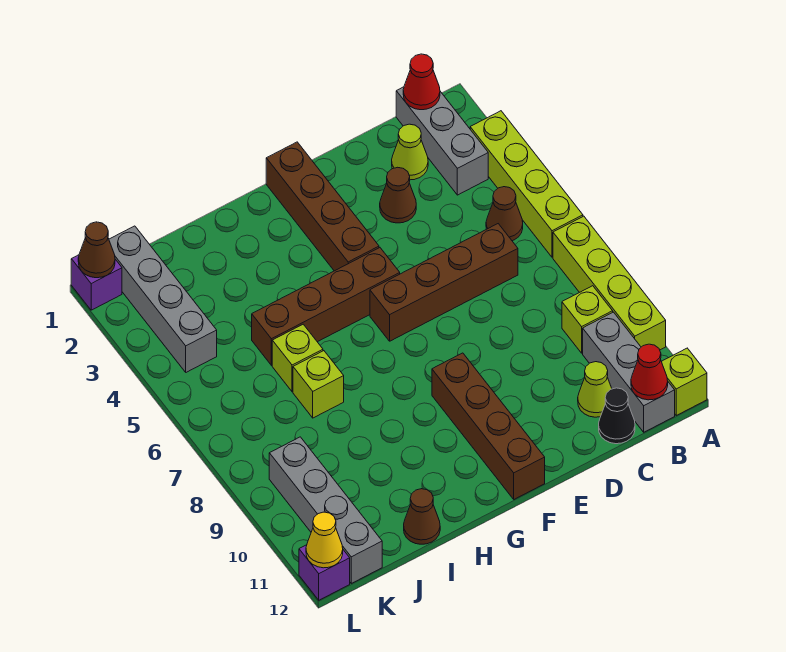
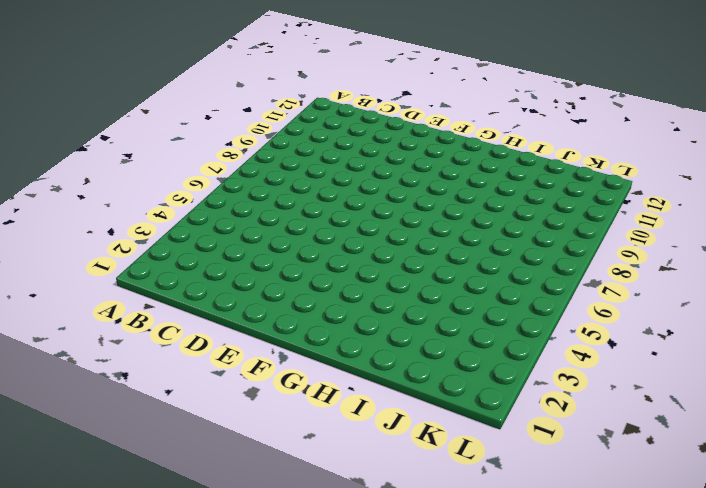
none -> lime brick A3:A6 level 1
none -> lime brick A7:A10 level 1
none -> lime brick A12 level 1

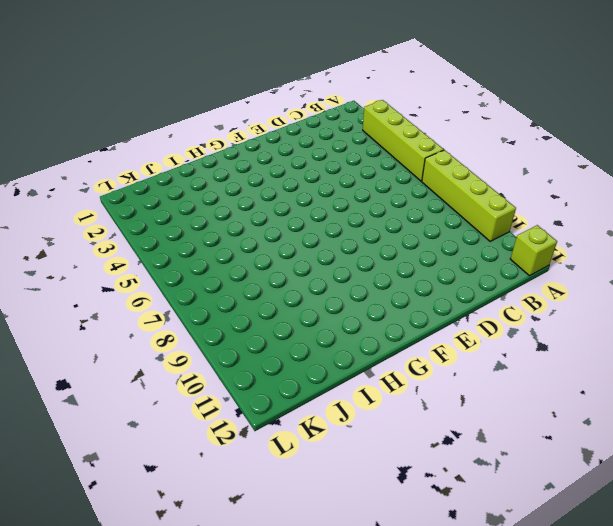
none -> grey brick B1:B3 level 1
none -> brown cone B5 level 1
none -> lime brick B9 level 1

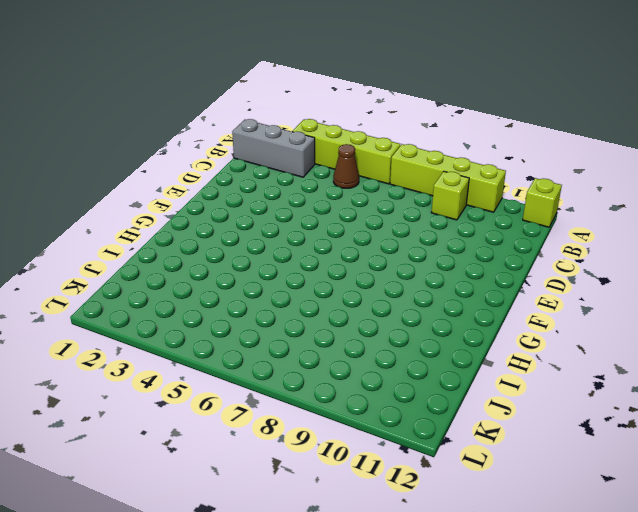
none -> grey brick B10:B12 level 1
none -> lime cone C2 level 1
none -> brown brick C6:F6 level 1

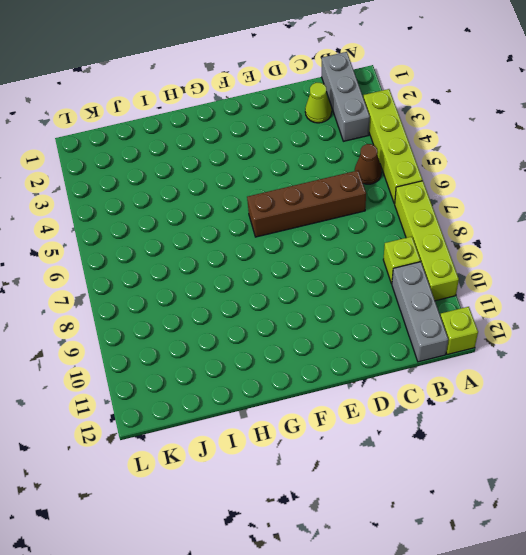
none -> lime cone C11 level 1
none -> black cone C12 level 1
none -> brown cone D3 level 1

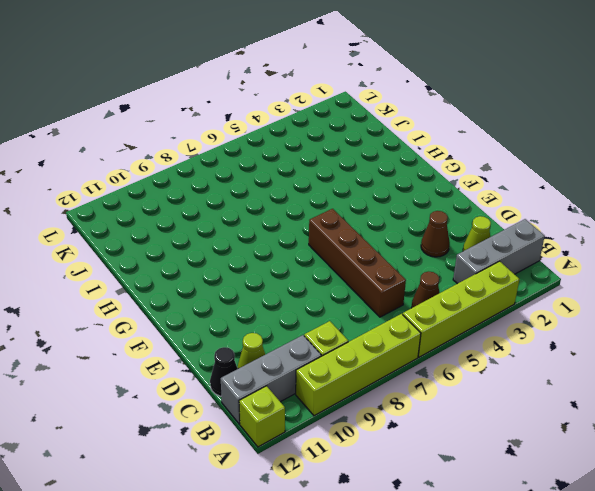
none -> brown brick F1:F4 level 1
none -> brown brick F5:I5 level 1
none -> brown brick F9:F12 level 1

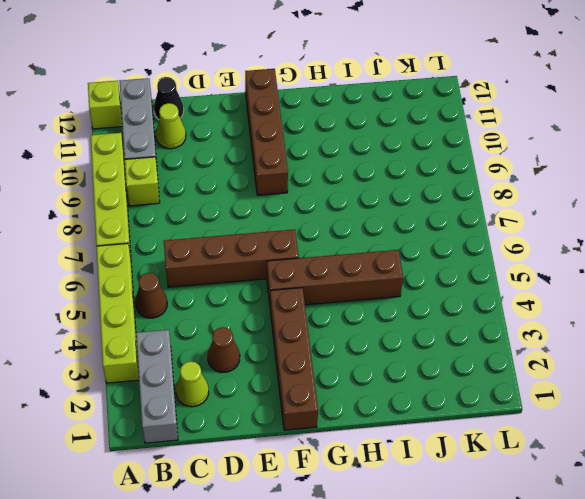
none -> lime brick I6 level 1
none -> lime brick I7 level 1
none -> brown cone I12 level 1

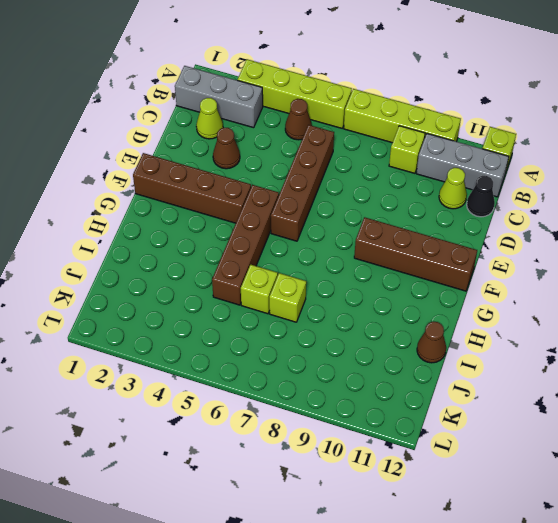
none -> grey brick K1:K4 level 1
none -> grey brick K9:K12 level 1
none -> purple brick L1 level 1

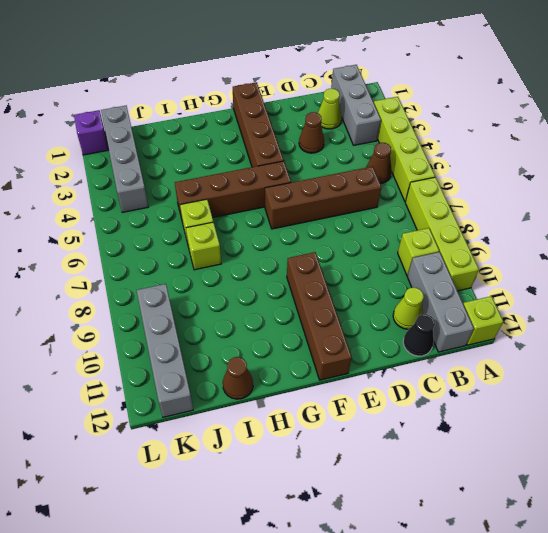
none -> purple brick L12 level 1
none -> red cone B1 level 2
none -> red cone B12 level 2

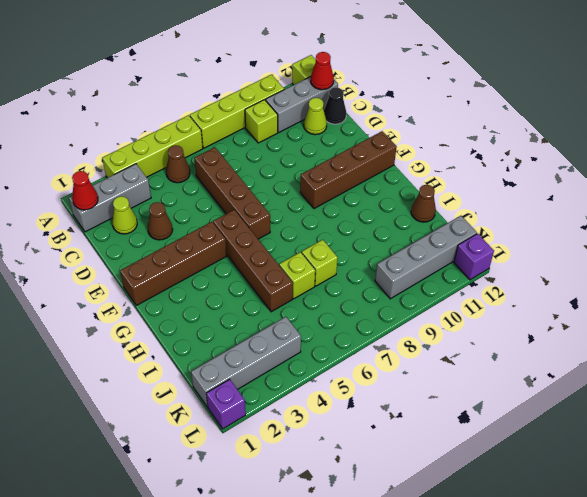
none -> brown cone L1 level 2
none -> yellow cone L12 level 2

